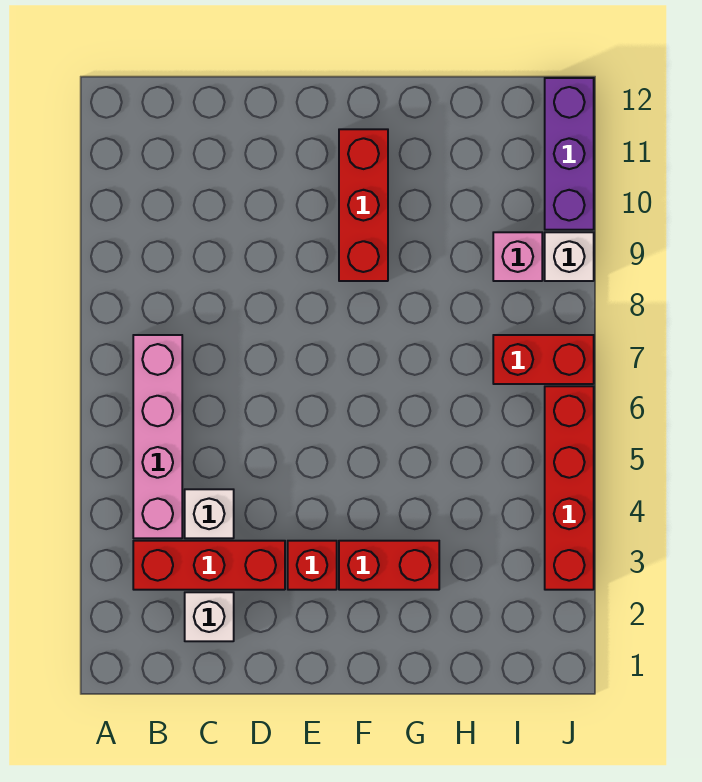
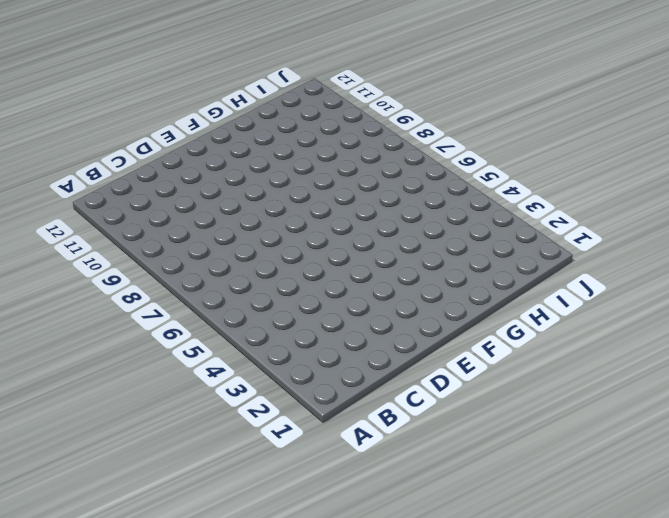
none -> red brick B3:D3 level 1
none -> pink brick B4:B7 level 1
none -> white brick C2 level 1

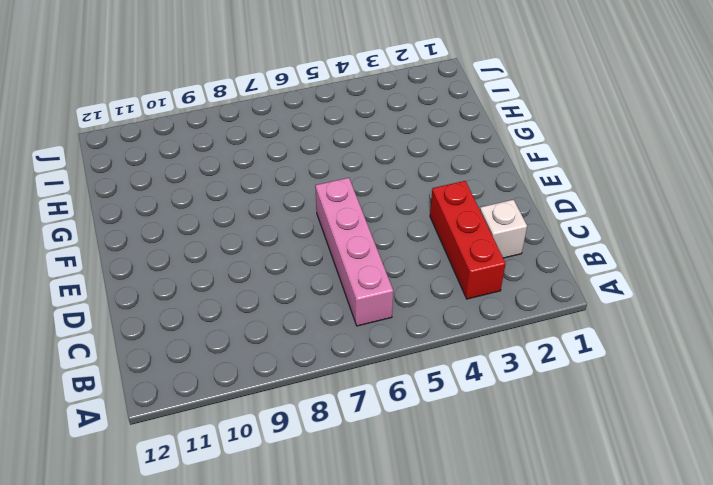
pink brick B6:E6 level 1 -> pink brick B4:B7 level 1
none -> white brick C4 level 1
none -> red brick E3 level 1
none -> red brick F3:G3 level 1

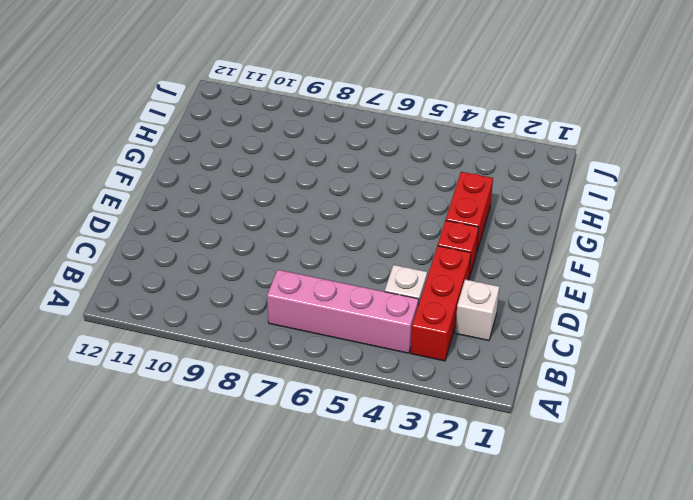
none -> red brick F9:F11 level 1
none -> red brick I7:J7 level 1
none -> pink brick I9 level 1

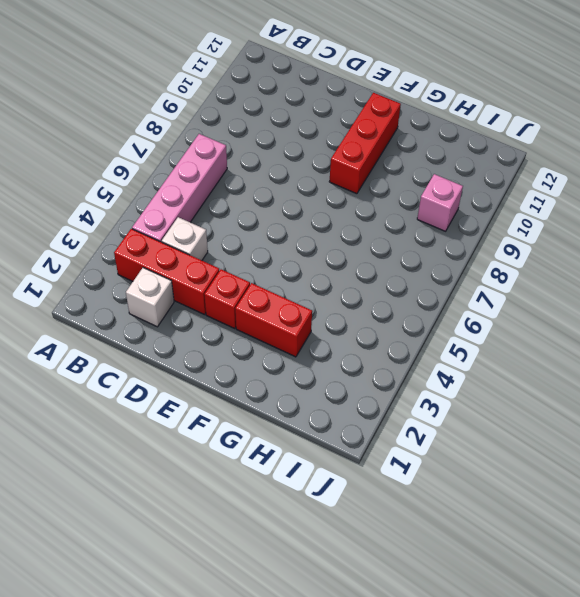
none -> red brick I7:J7 level 1
none -> red brick J3:J6 level 1
none -> white brick J9 level 1

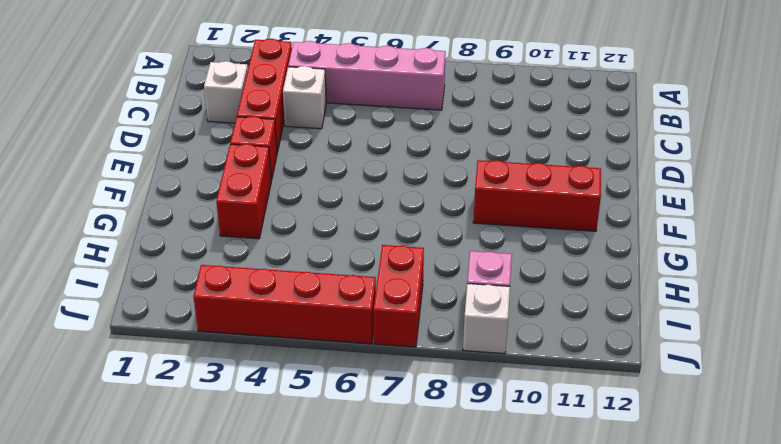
none -> purple brick J10:J12 level 1

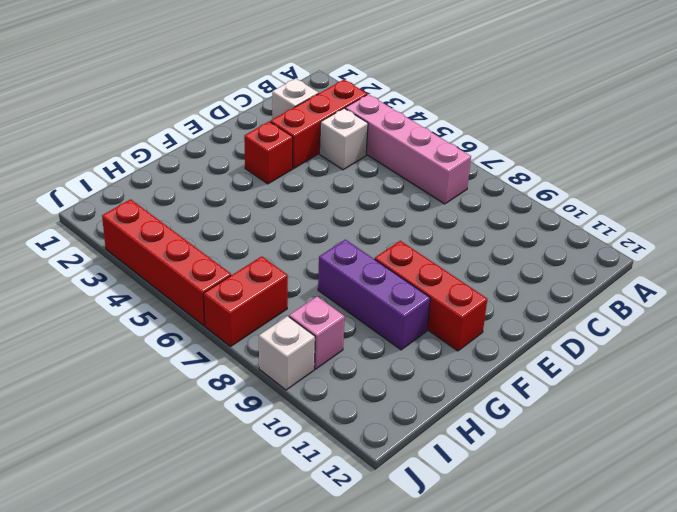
purple brick G8:G10 level 1 -> purple brick J10:J12 level 1
none -> red brick F3:G3 level 1

